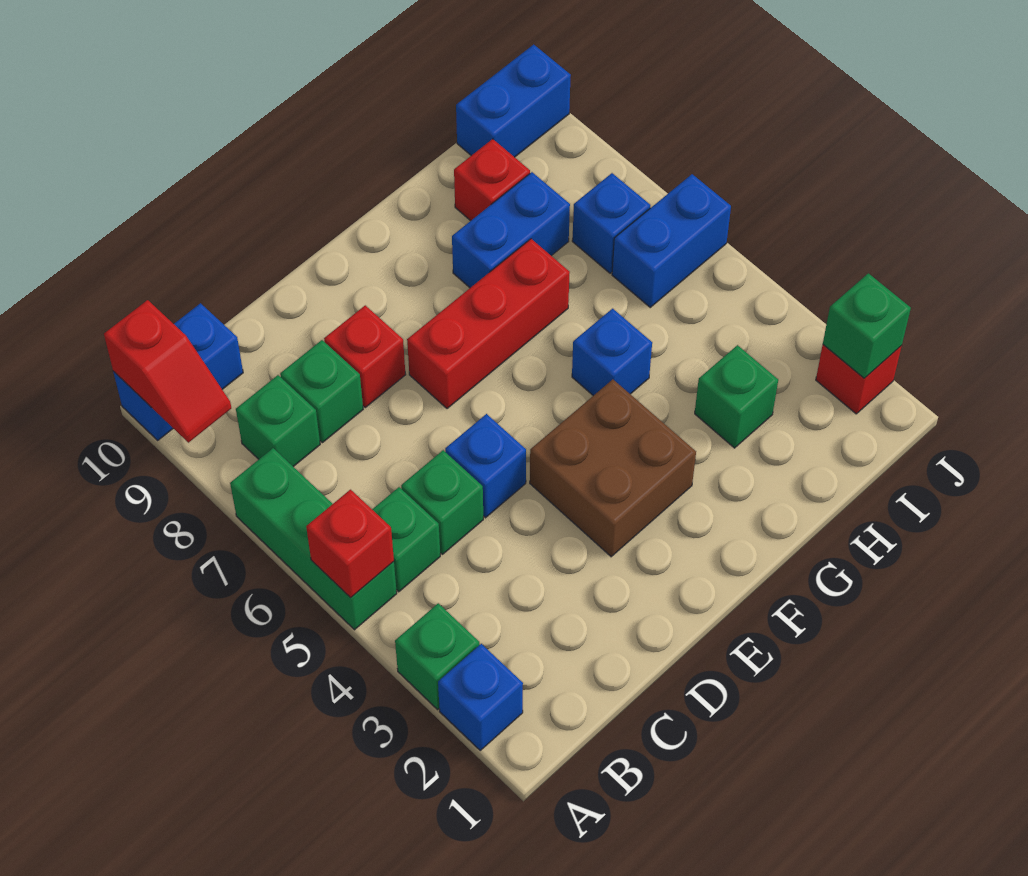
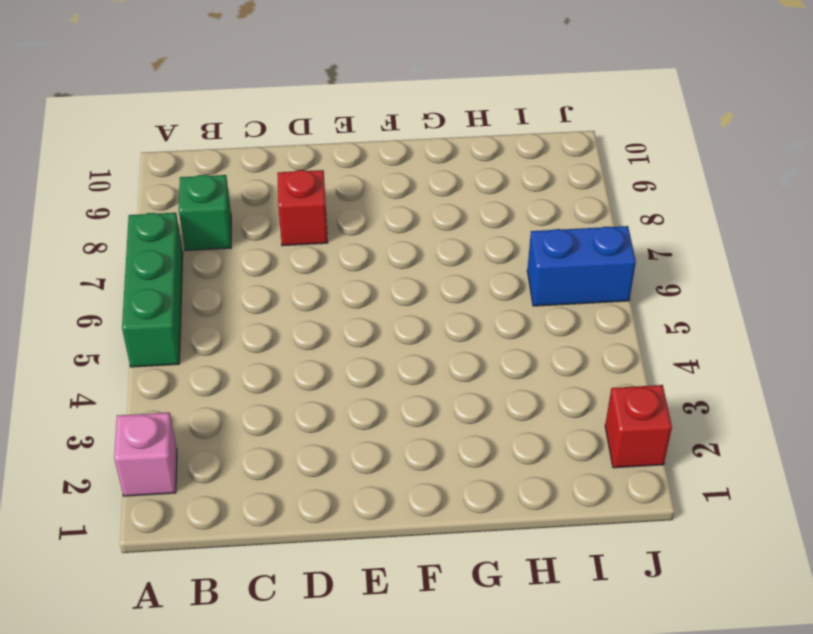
pink brick A2 level 1 -> blue brick A2 level 1
none -> green brick A3 level 1
none -> blue brick A10:B10 level 1
none -> green brick B5 level 1

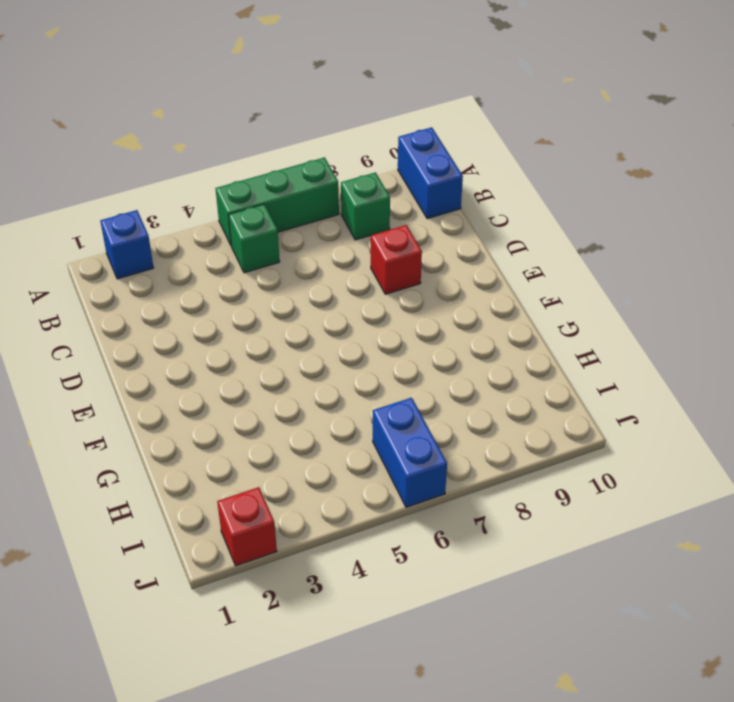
none -> green brick A3 level 1
none -> green brick C5 level 1
none -> green brick C8 level 1

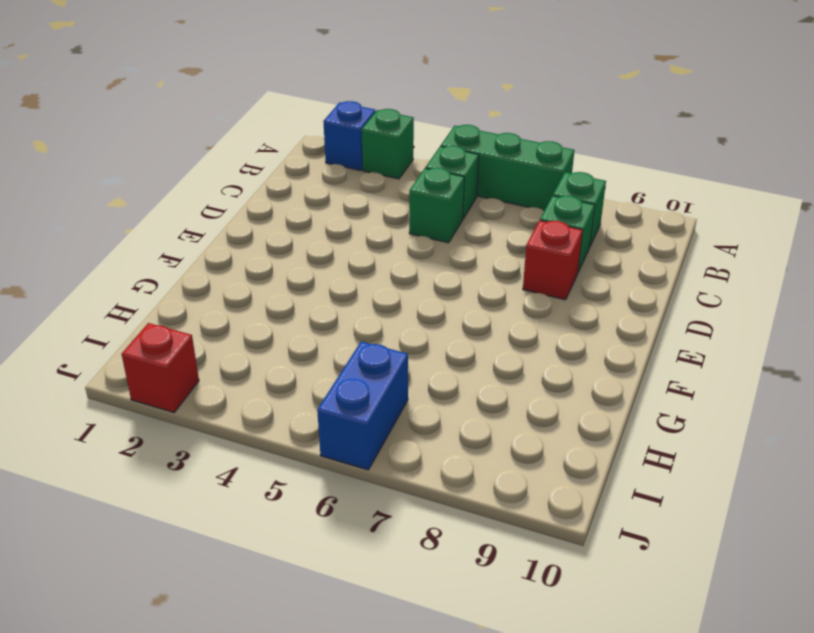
none -> blue brick A10:B10 level 1
none -> blue brick D5 level 1
none -> brown brick E3:F4 level 1

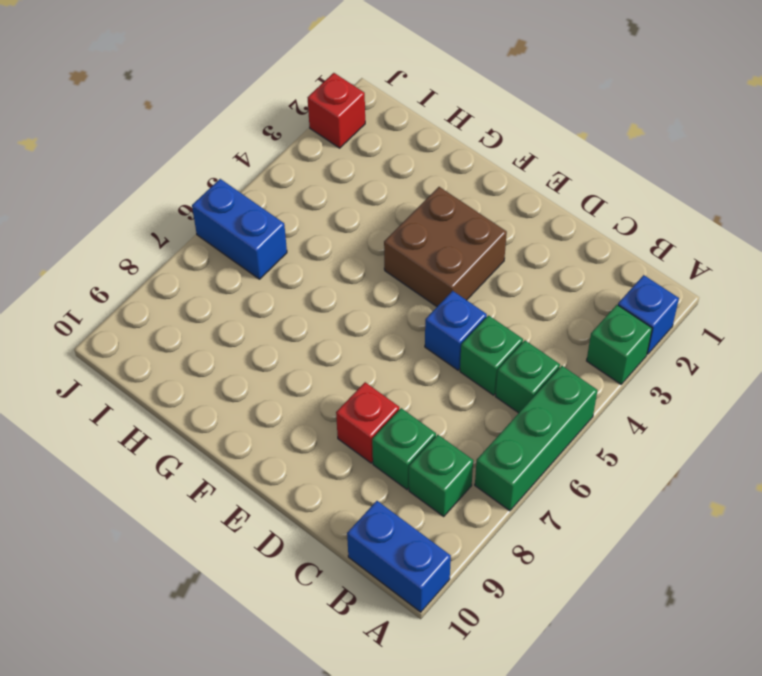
none -> red brick E7:G7 level 1
none -> blue brick G5 level 1
none -> blue brick G8:H8 level 1

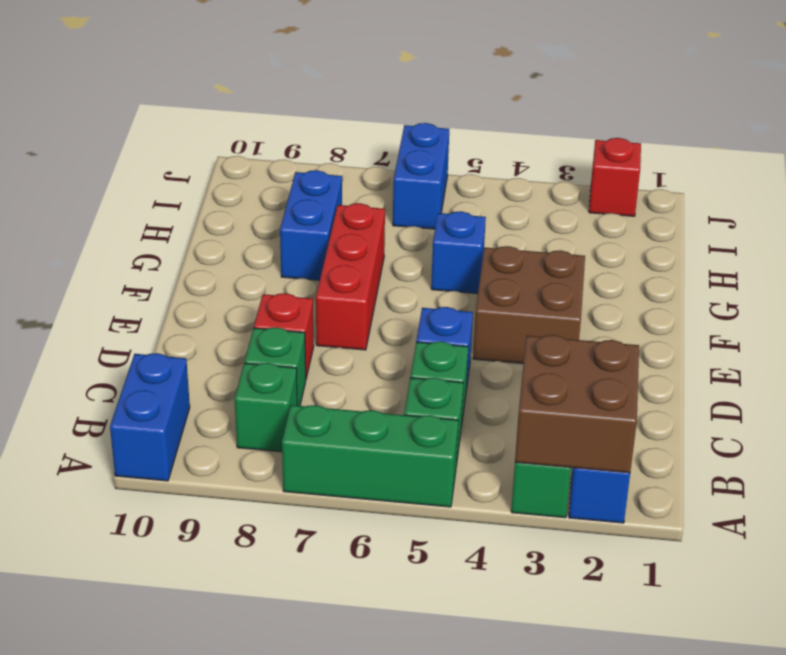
brown brick A2:B3 level 2 -> none
none -> green brick H3 level 1
none -> red brick H9 level 1
none -> blue brick I7 level 1

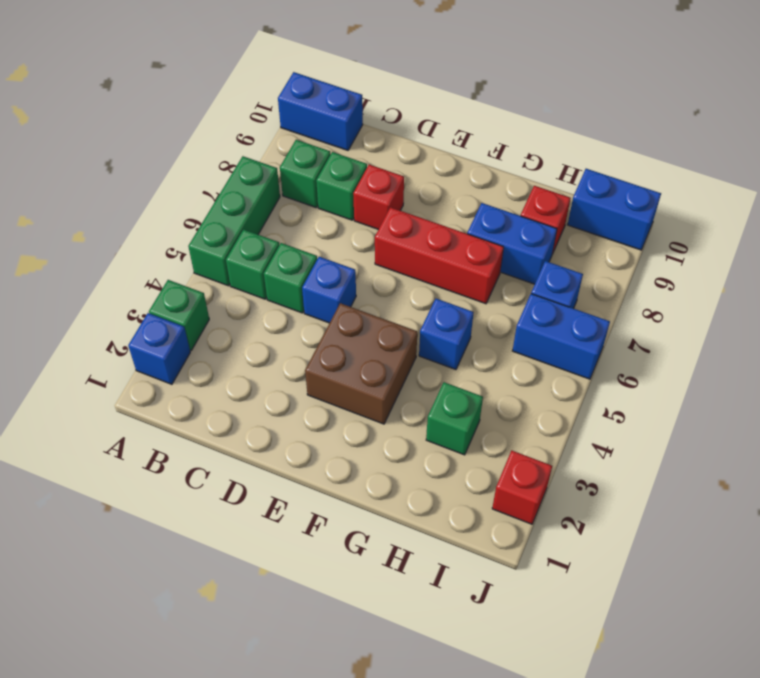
none -> red brick A5 level 2
none -> red slope A9:A10 level 2 top 10
none -> green brick J2 level 2

